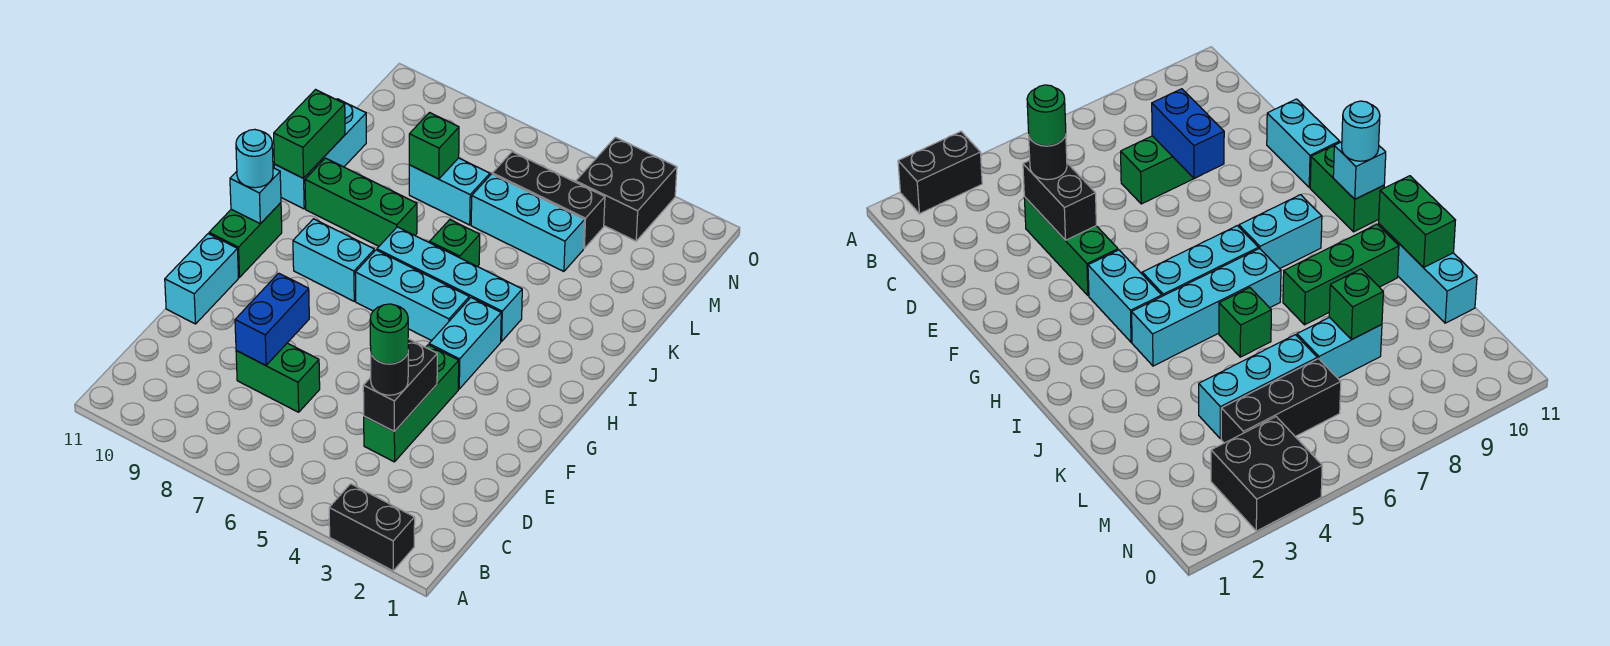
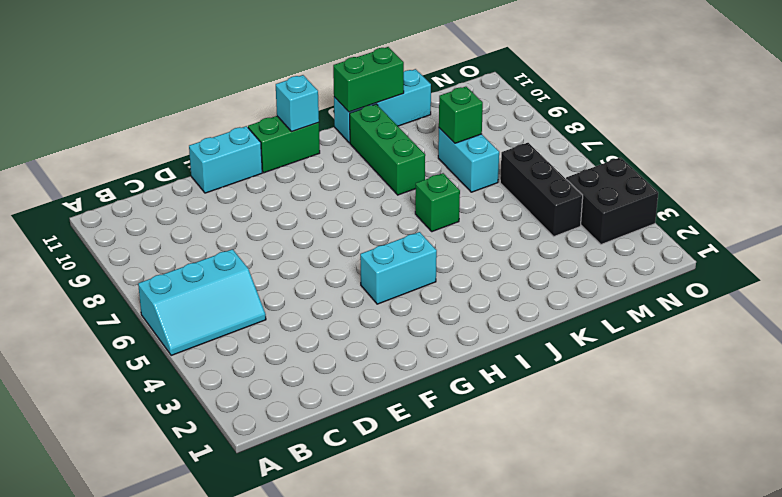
cyan slope A5:C6 level 1 top 6 -> none
none -> black brick A2:A3 level 1
none -> green brick D4:F4 level 1
none -> green brick D7:D8 level 1

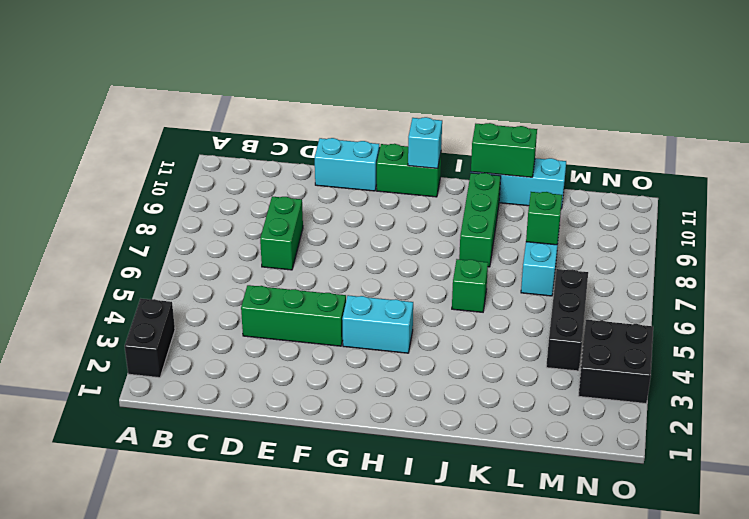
none -> cyan brick H5:H7 level 1
none -> cyan brick H8:H9 level 1
none -> cyan brick I4:I7 level 1

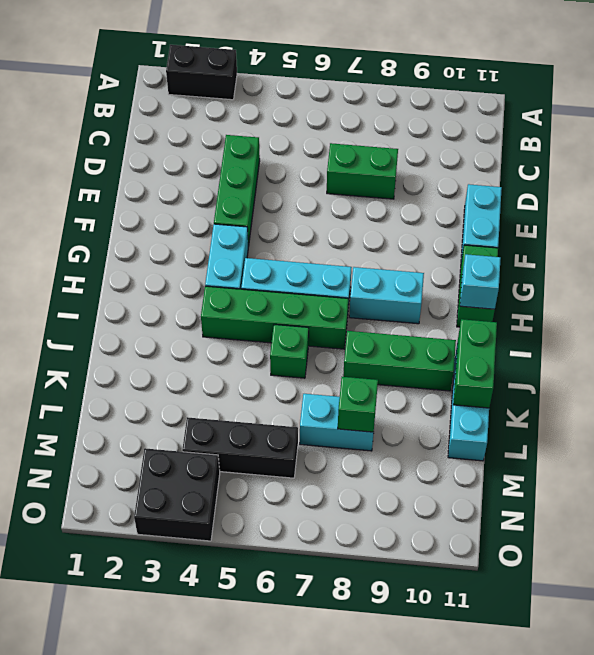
green brick I4:I7 level 1 -> cyan brick I4:I7 level 1
none -> cyan brick L4:L6 level 1
none -> black brick D4:E4 level 2
none -> blue brick D8:E8 level 2

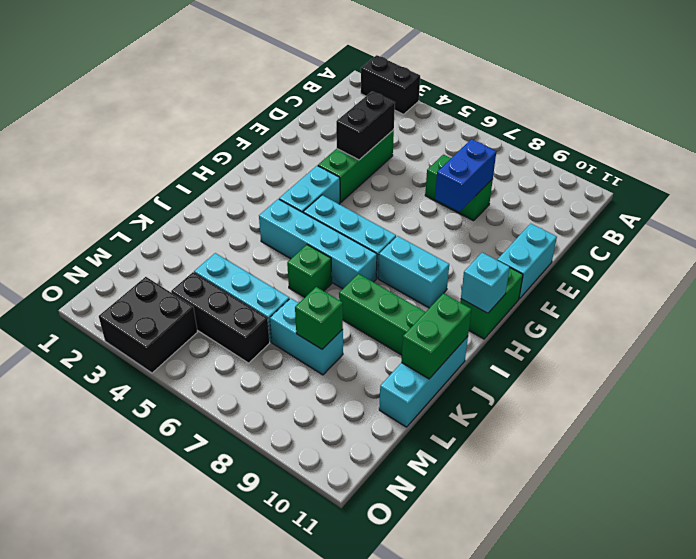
none -> black round brick D4 level 3
none -> cyan round brick H11 level 3
none -> green round brick D4 level 4

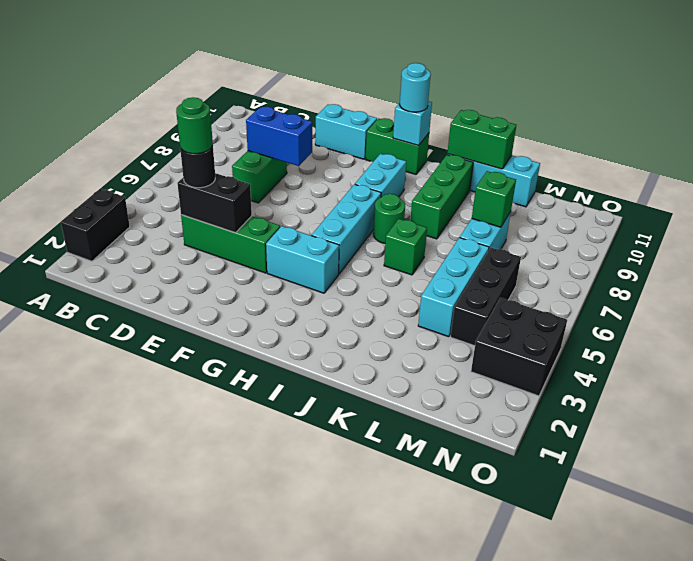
green round brick I7 level 1 -> cyan brick I4:I7 level 1

